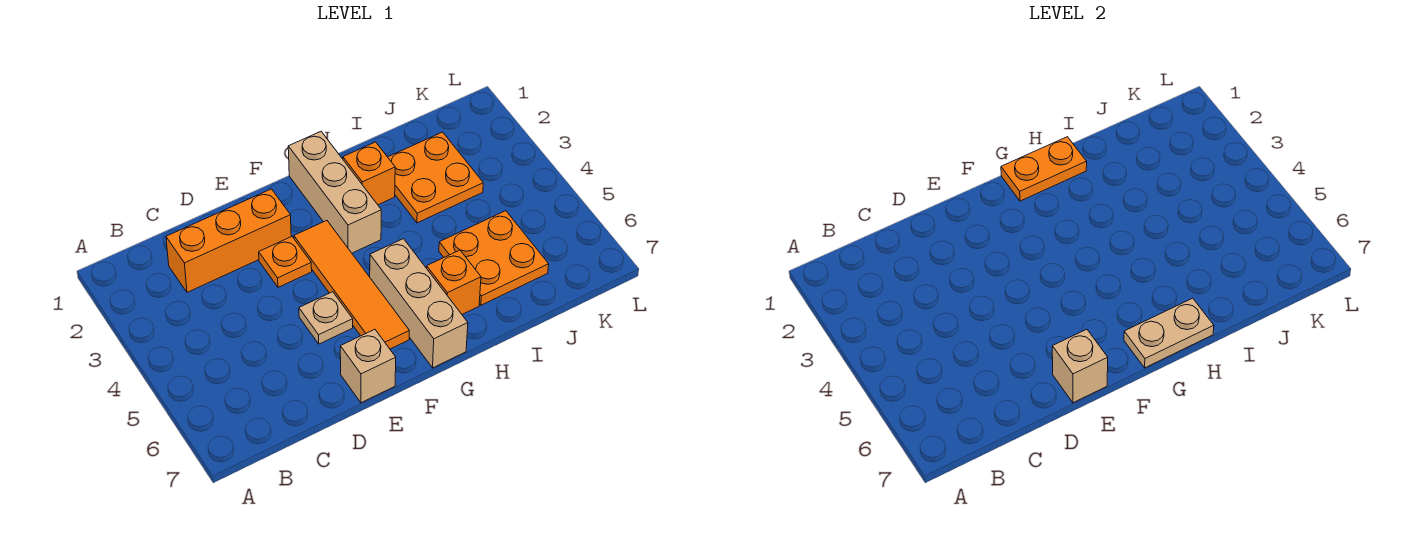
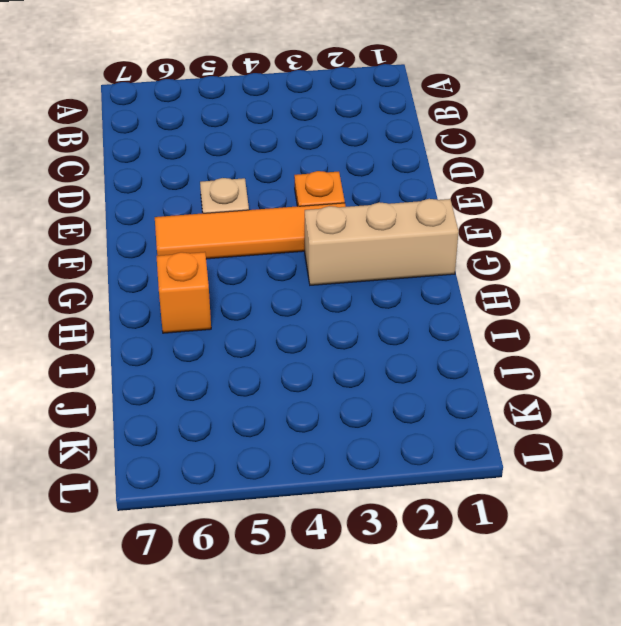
none -> orange brick C2:E2 level 1
none -> tan brick E7 level 1
none -> tan brick G5:G7 level 1

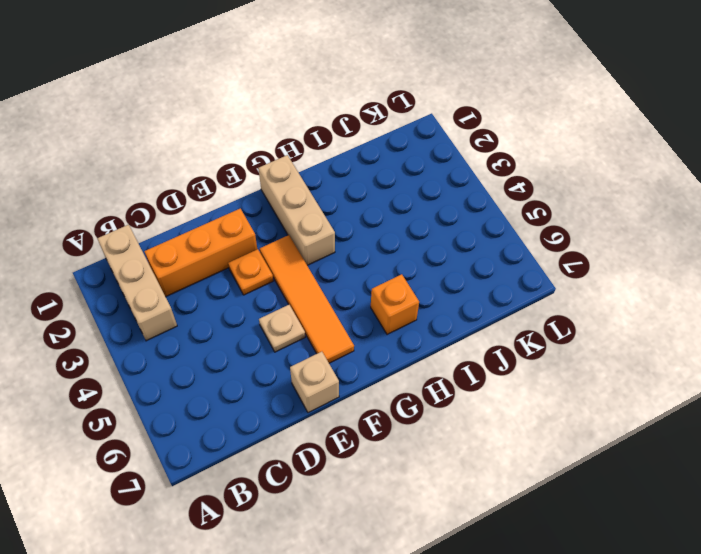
tan brick B1:B3 level 1 -> tan brick G5:G7 level 1
none -> orange brick H2 level 1
none -> orange plate I2:J3 level 1
none -> orange plate I5:J6 level 1

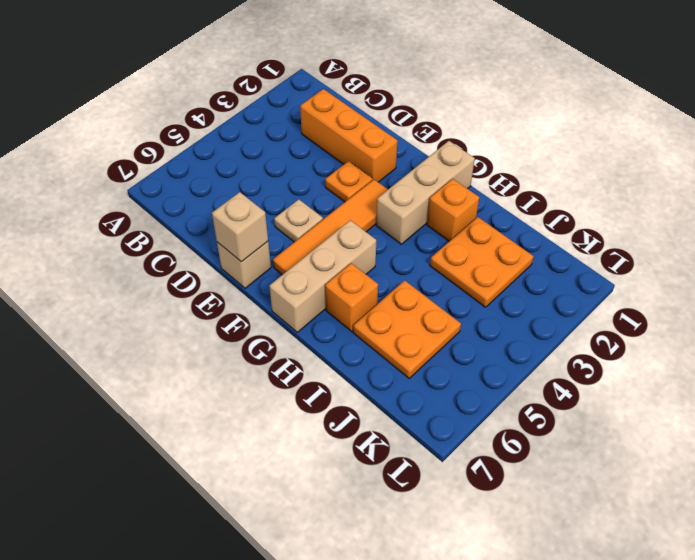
none -> orange plate G1:H1 level 2
none -> tan plate G7:H7 level 2

